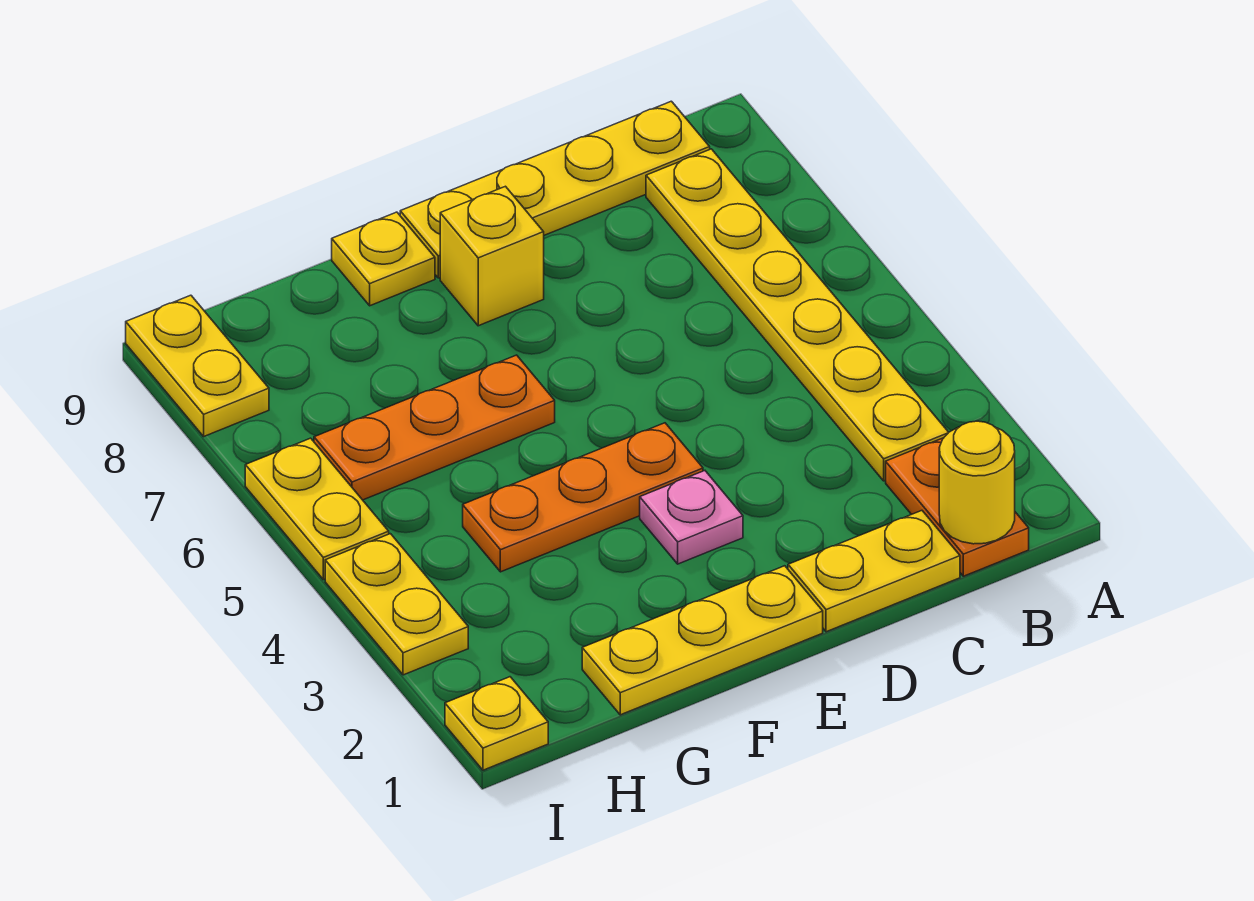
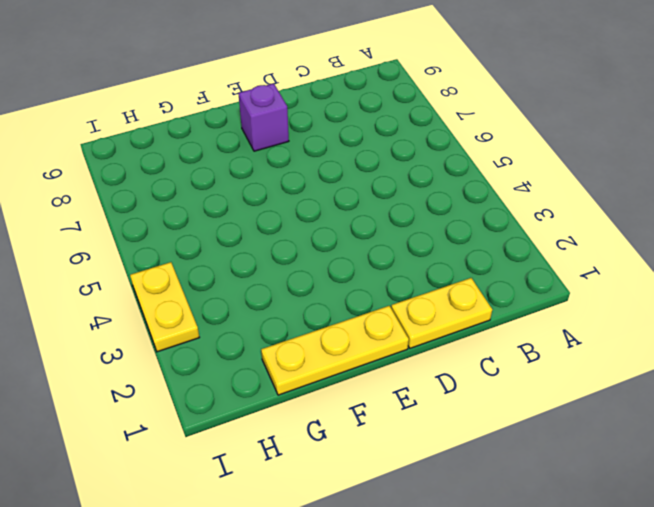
purple brick E8 level 1 -> yellow brick E8 level 1
none -> orange plate B1:B2 level 1
none -> yellow plate B3:B8 level 1
none -> yellow plate B9:E9 level 1

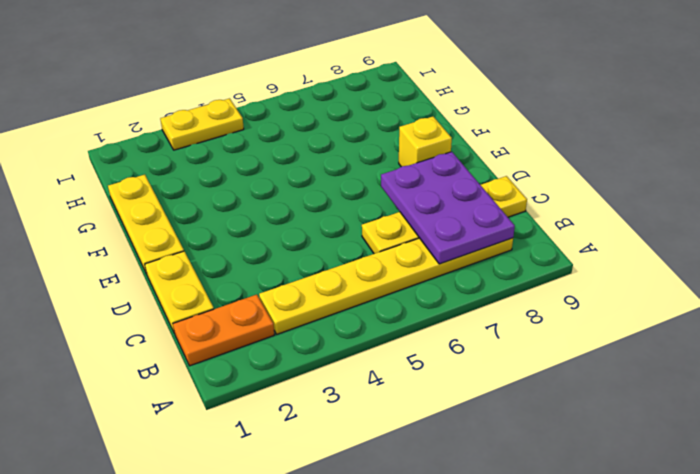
purple plate B7:D8 level 2 -> none
yellow plate C6:C9 level 1 -> yellow plate B9:E9 level 1
none -> pink plate E3 level 1
none -> orange plate E4:G4 level 1
none -> orange plate F6:H6 level 1

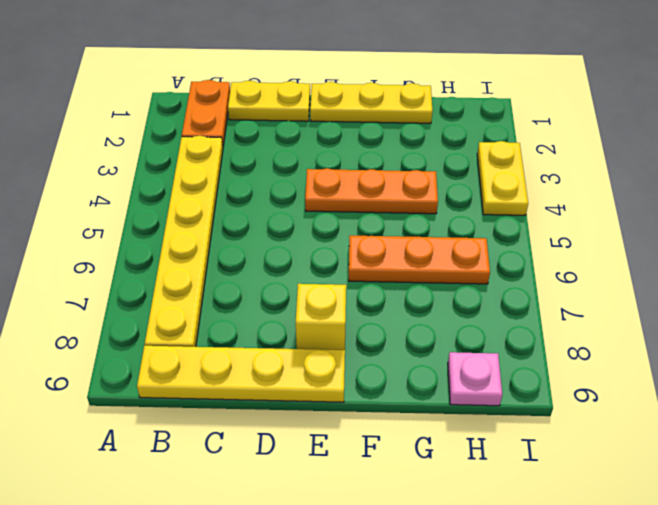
pink plate H9 level 1 -> pink plate E3 level 1
none -> yellow plate F9 level 1
none -> yellow plate I1 level 1
none -> yellow plate I5:I6 level 1

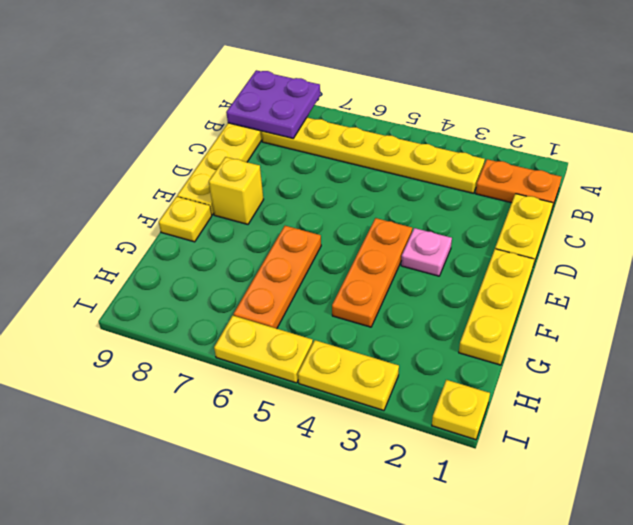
purple plate A8:B9 level 2 -> none
none -> yellow plate I8:I9 level 1
none -> yellow round brick B1 level 2

